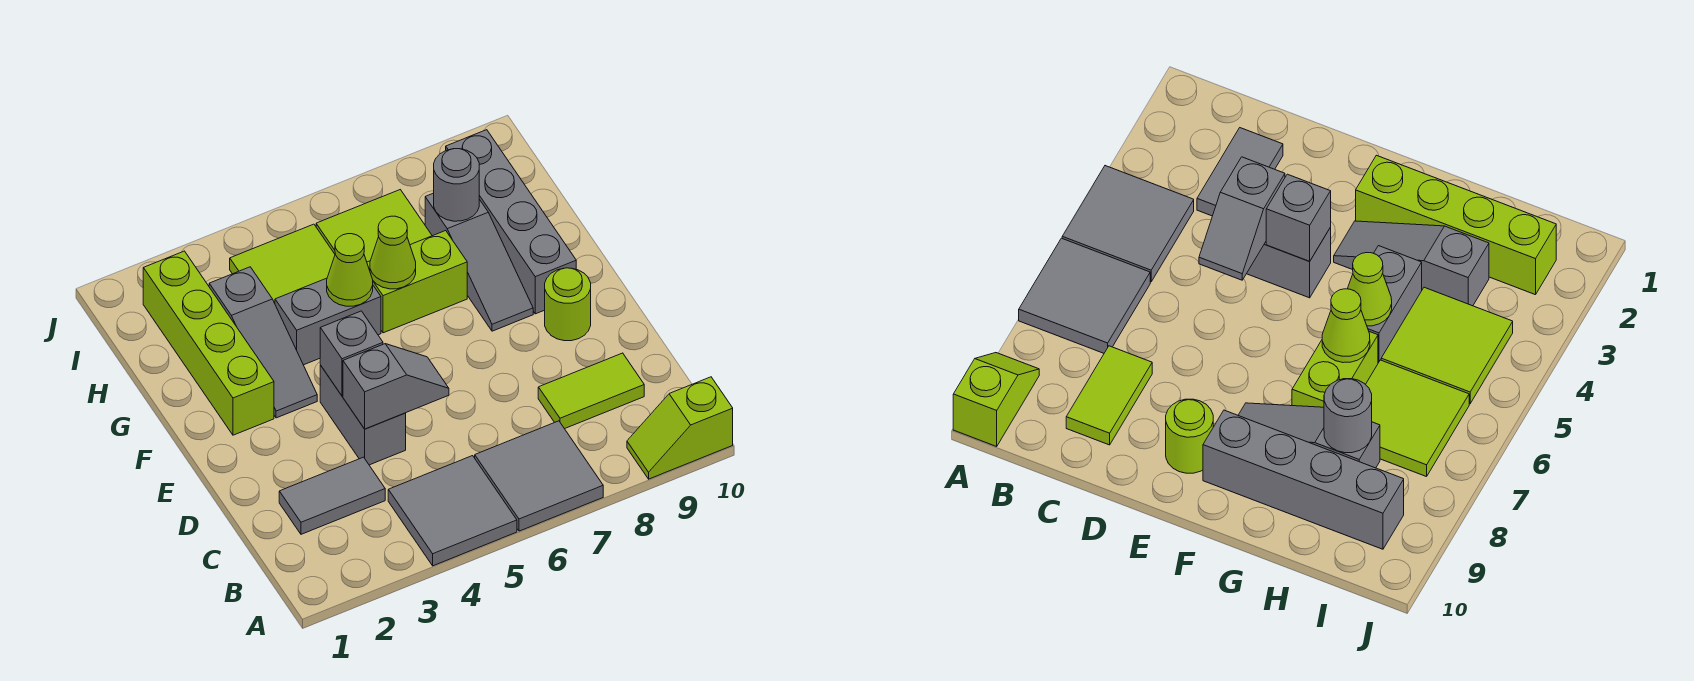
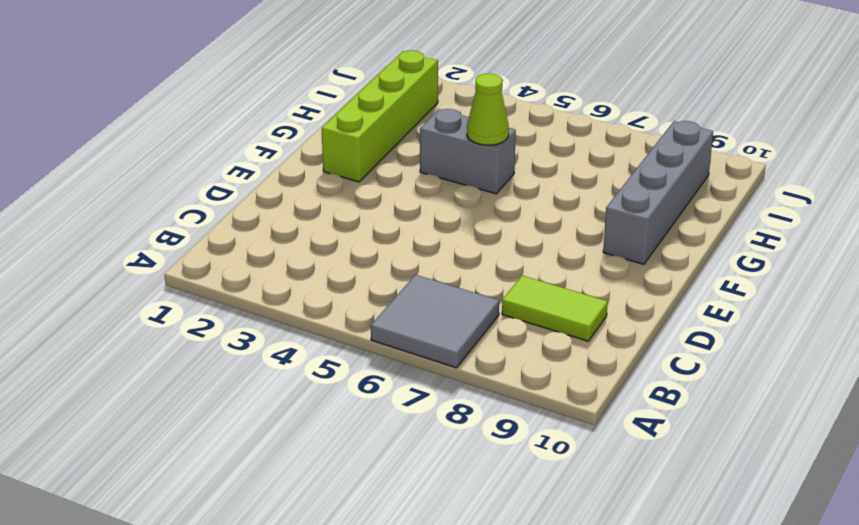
none -> grey tile A4:B5 level 1
none -> lime slope A9:A10 level 1 top 10
none -> grey tile C2:C3 level 1

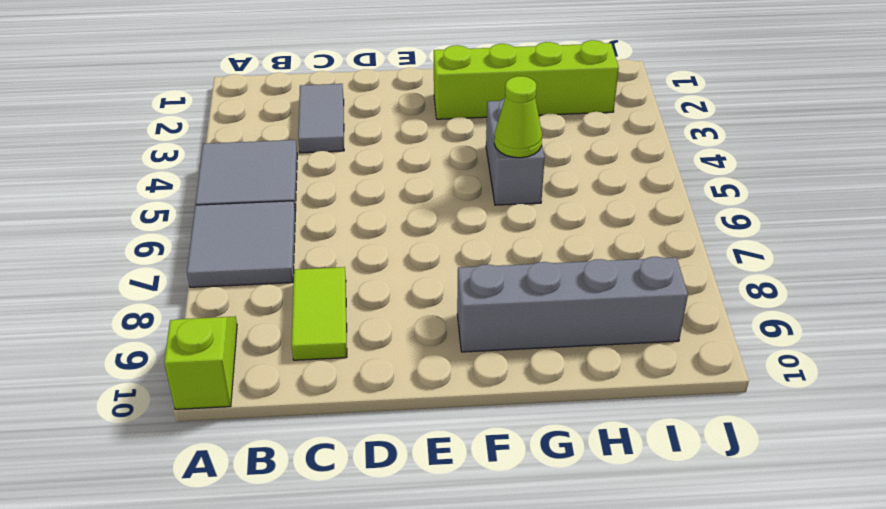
none -> grey brick D4:E4 level 1
none -> lime round brick E9 level 1
none -> grey slope F3:H3 level 1 top H

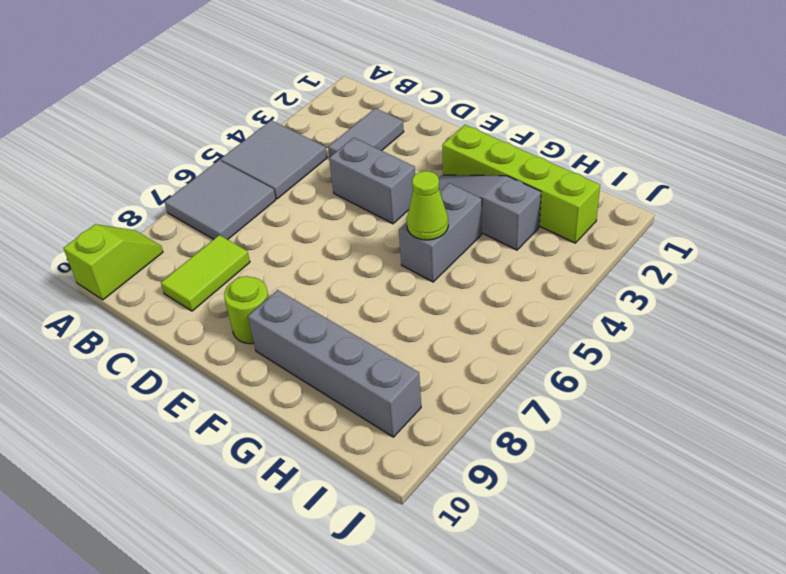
none -> grey slope F8:H8 level 1 top H
none -> lime brick G6:G7 level 1
none -> lime tile H4:I5 level 1

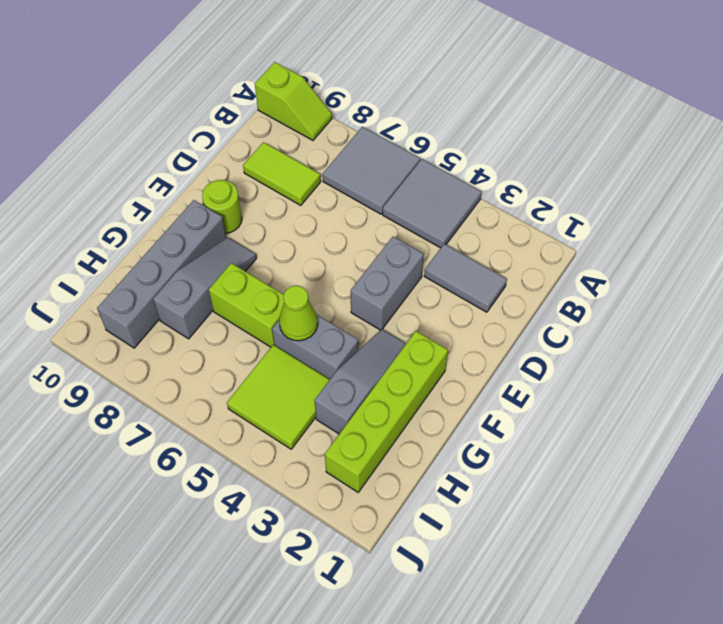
none -> lime tile H6:I7 level 1
none -> grey slope D4:D5 level 2 top 4
none -> grey brick E4 level 2

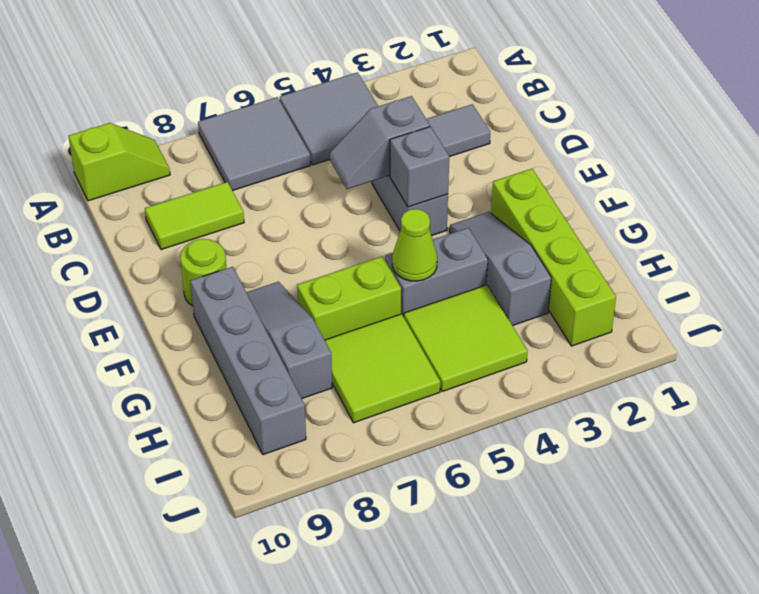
none -> lime cone G6 level 2
none -> grey round brick H8 level 2

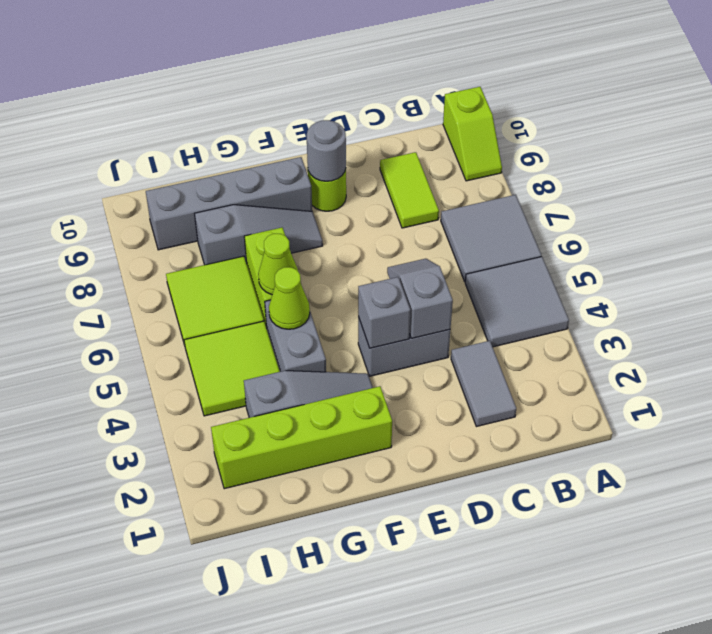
grey round brick E9 level 2 -> grey round brick H8 level 2

